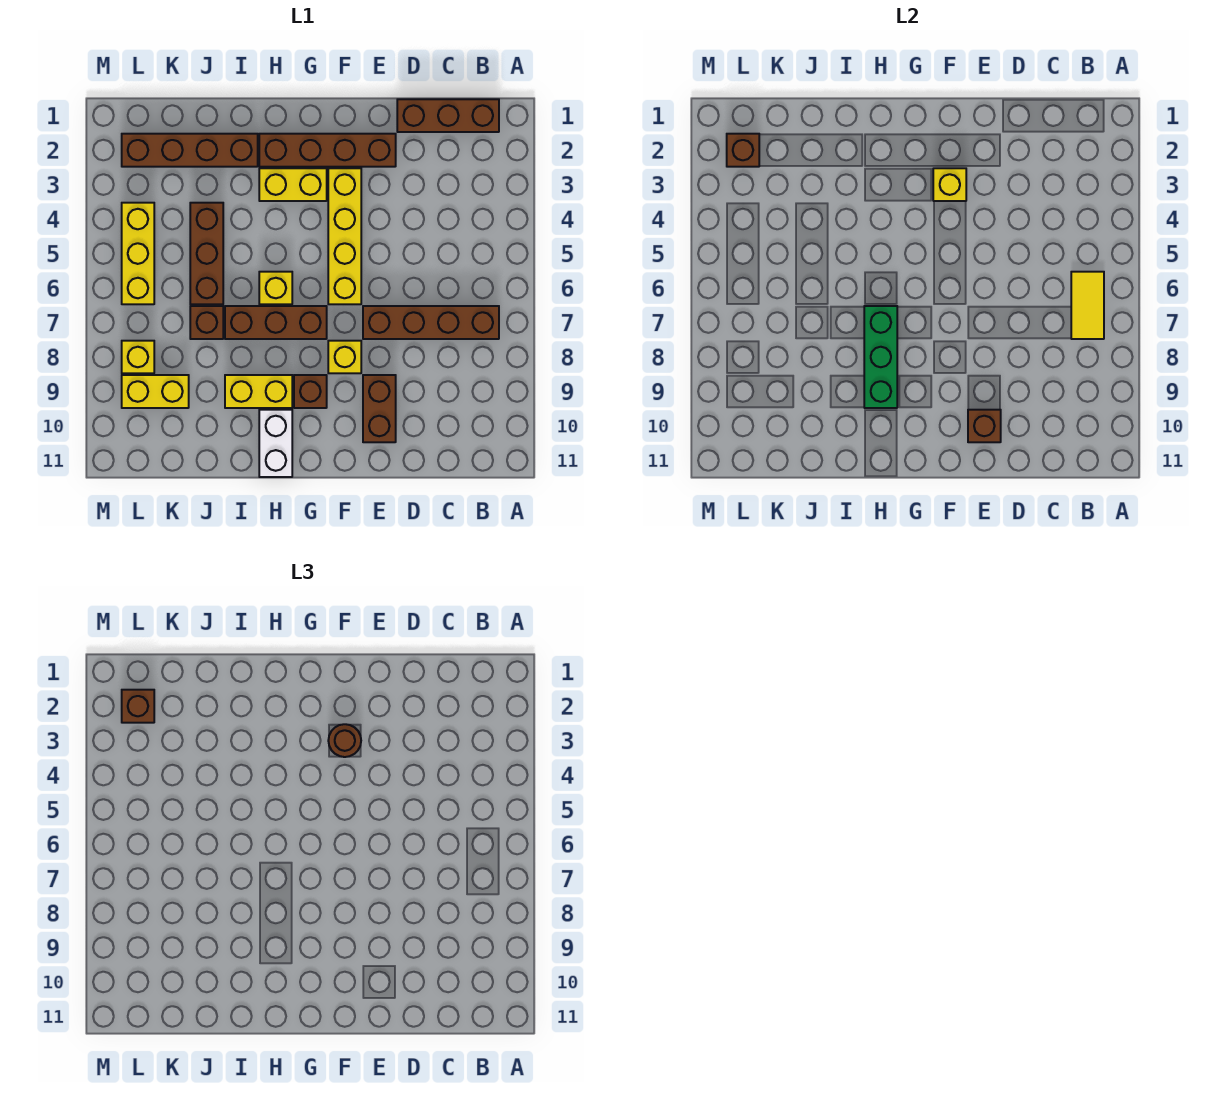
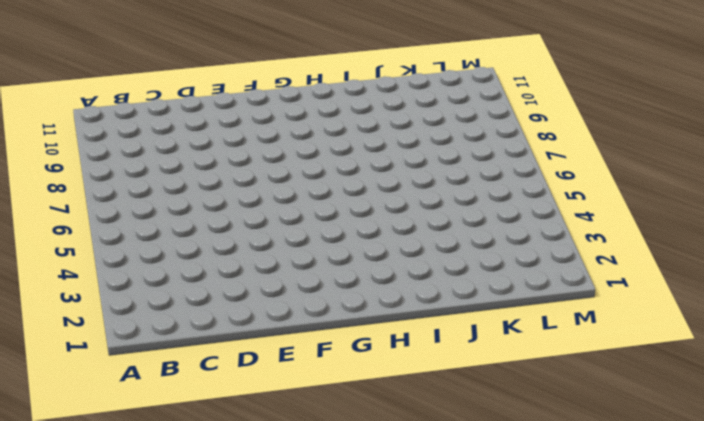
none -> brown brick B1:D1 level 1
none -> brown brick B7:E7 level 1
none -> brown brick E2:H2 level 1

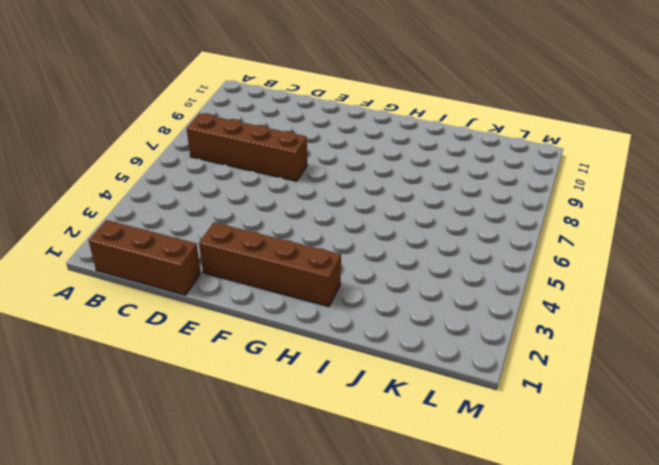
none -> brown brick E9:E10 level 1
none -> yellow brick F3:F6 level 1
none -> yellow brick F8 level 1

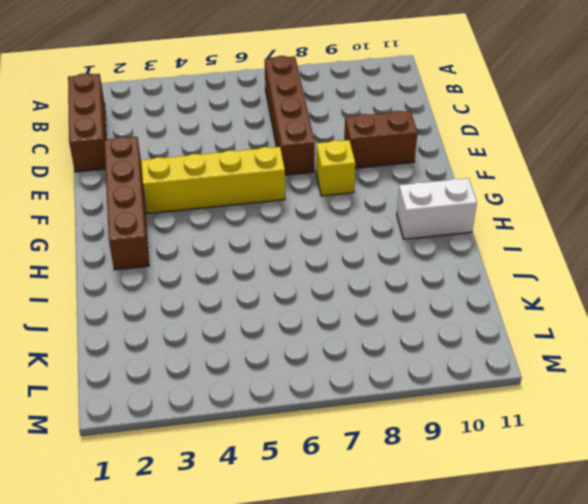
none -> yellow brick G3:H3 level 1
none -> brown brick G7:I7 level 1
none -> brown brick G9 level 1

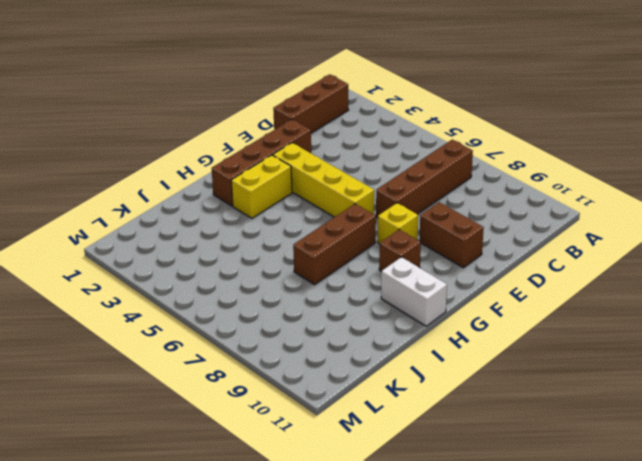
none -> yellow brick H6 level 1
none -> yellow brick H9:I9 level 1
none -> brown brick I2:L2 level 1

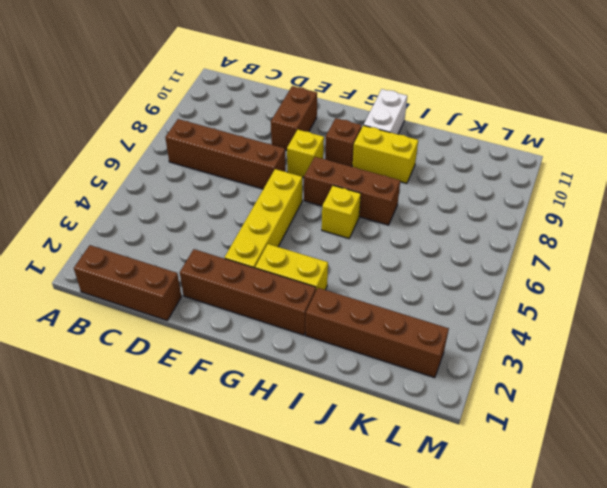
none -> brown brick J4:J6 level 1
none -> brown brick J7 level 1
none -> yellow brick K9:L9 level 1

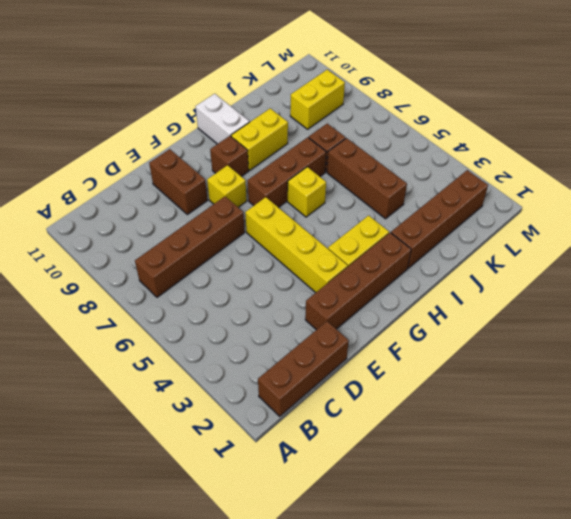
none -> yellow brick L4:L6 level 1
none -> yellow brick L8 level 1
none -> yellow tile B6:B7 level 2

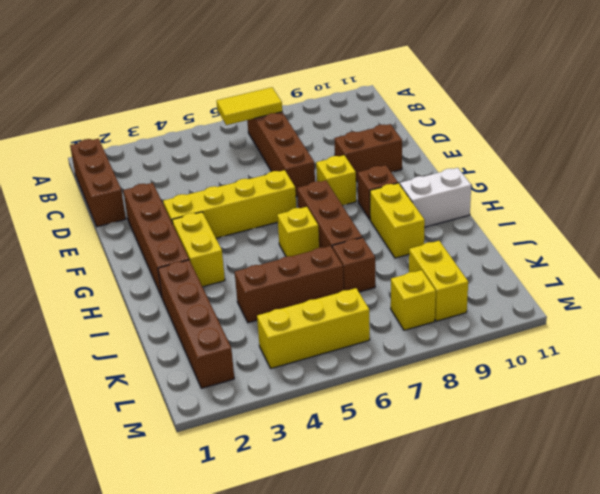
none -> brown brick E10 level 2
none -> yellow brick F3 level 2
none -> green brick H7:H9 level 2

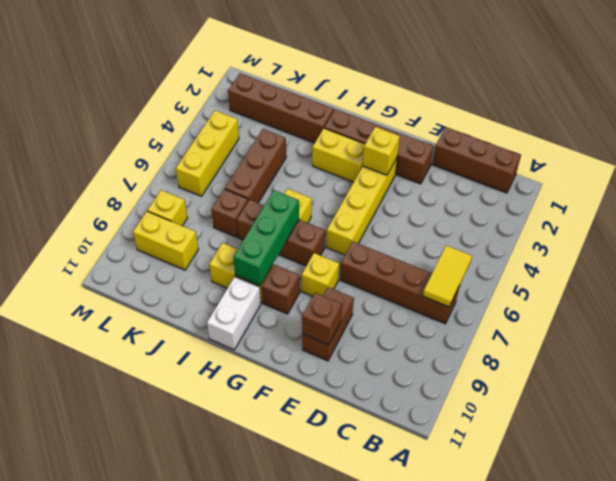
none -> brown brick L2 level 2
none -> brown round brick F3 level 3
none -> brown brick L2 level 3

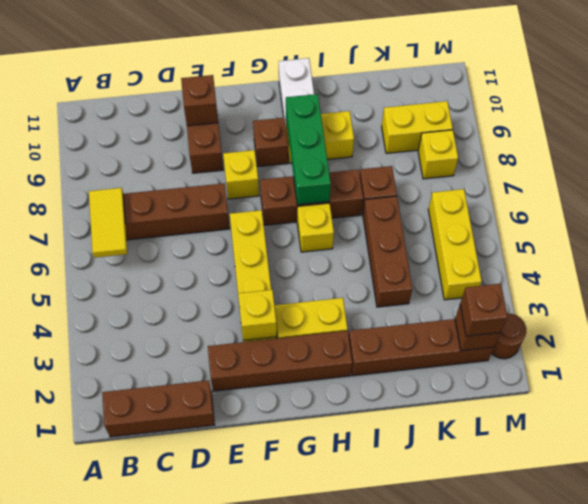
brown round brick M2 level 1 -> brown round brick F3 level 3

